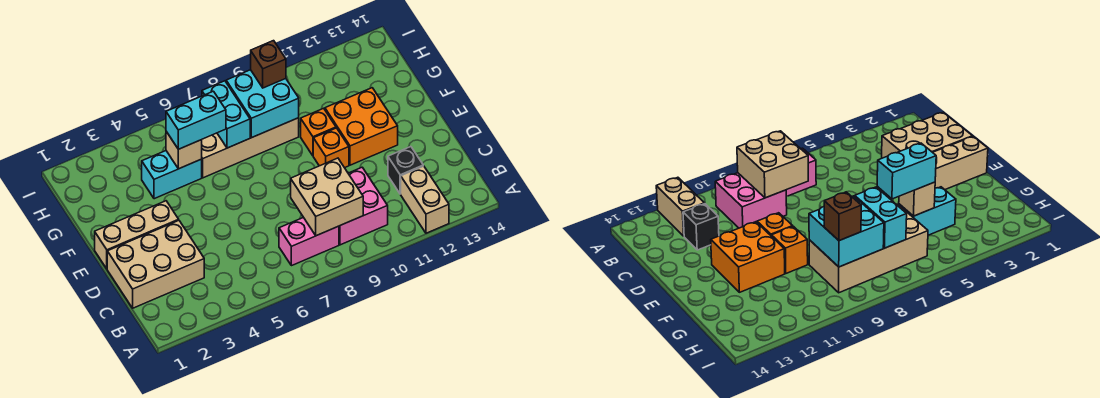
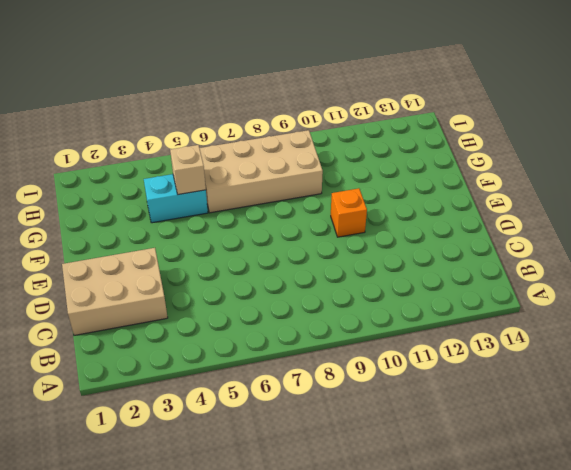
none -> tan brick A12:B12 level 1
none -> pink brick B7:B8 level 1
none -> pink brick B9:C10 level 1

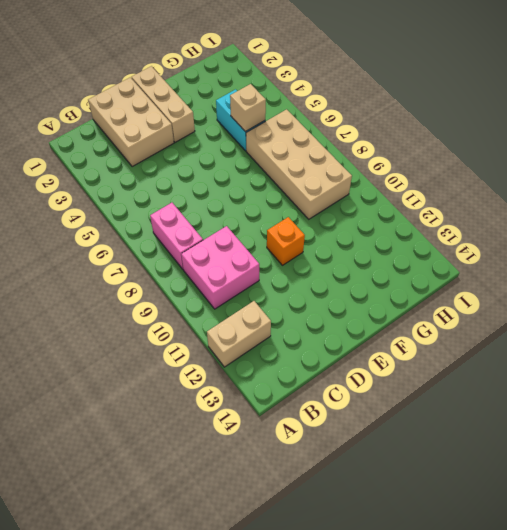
none -> black brick C12 level 1
none -> orange brick E11:F12 level 1
none -> orange brick F10 level 1

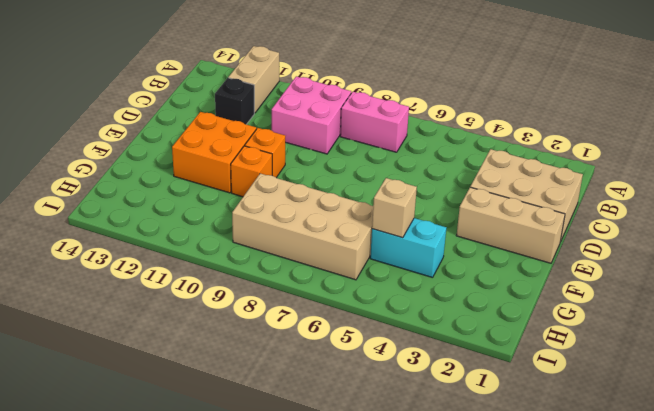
none -> tan brick B8:C9 level 2
none -> cyan brick G7:H7 level 2
none -> cyan brick G8:H9 level 2

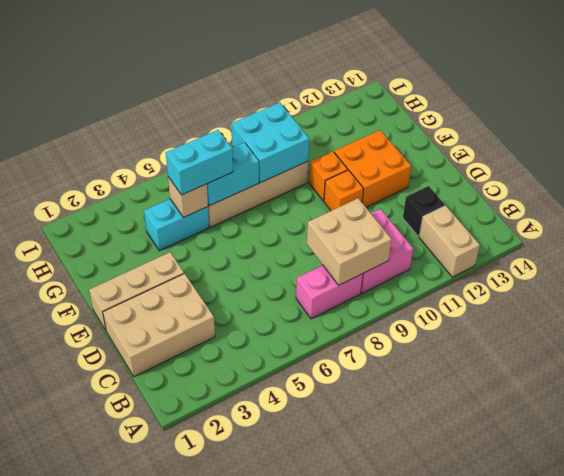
cyan brick G6:G7 level 2 -> cyan brick G7:H7 level 2
none -> brown brick H9 level 3

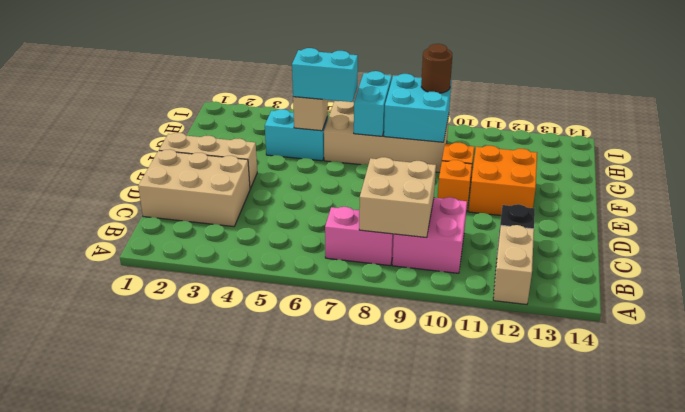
brown round brick H9 level 3 -> brown brick H9 level 3

